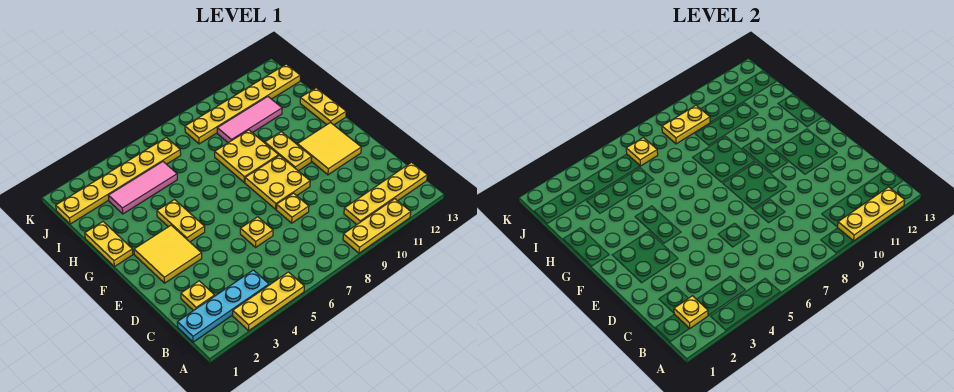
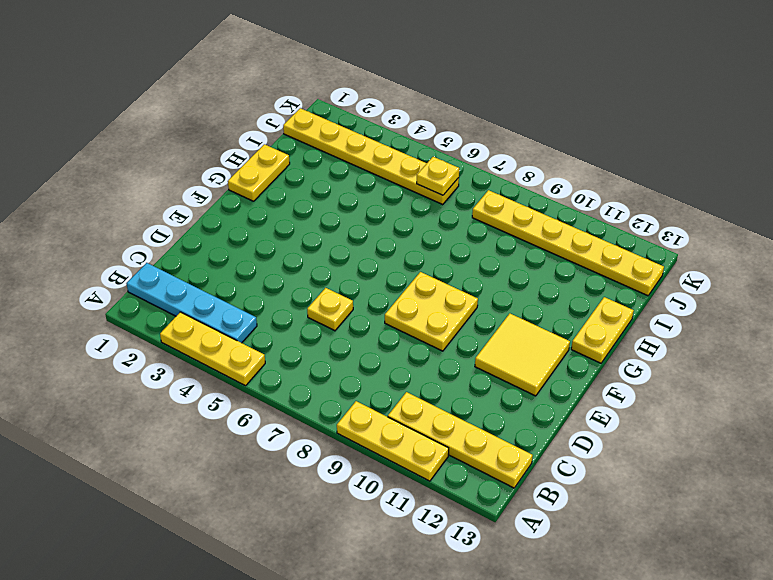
none -> yellow plate C2 level 1
none -> yellow plate D8 level 1
none -> yellow tile E2:F3 level 1

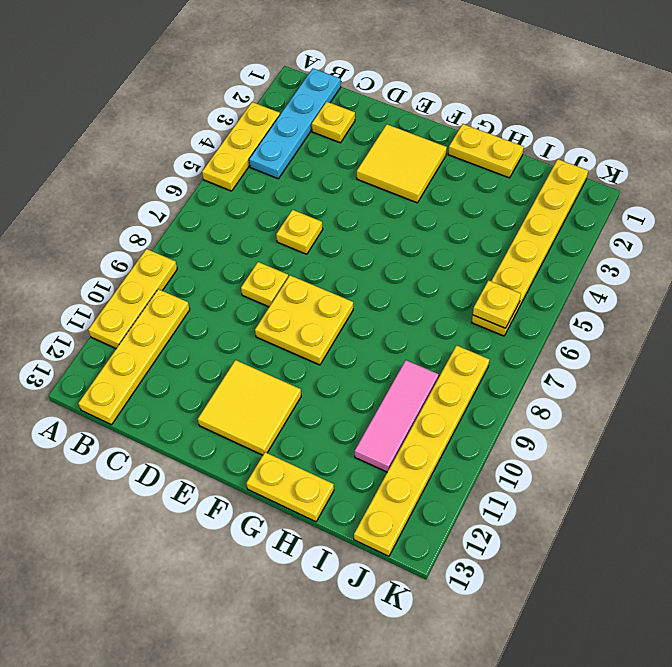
none -> yellow plate F4:G4 level 1
none -> yellow plate F10:G10 level 1
none -> yellow plate G8:H9 level 1

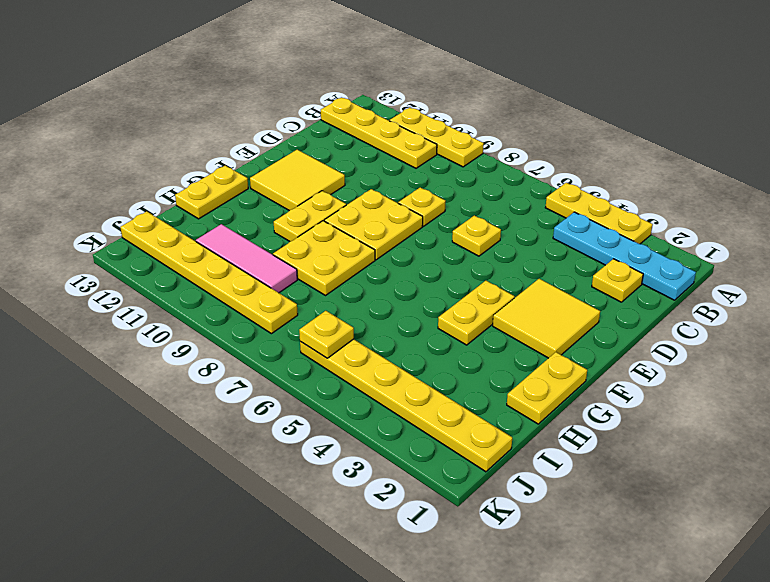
none -> pink tile I3:I5 level 1
none -> yellow plate A10:A12 level 2
none -> yellow plate B2 level 2

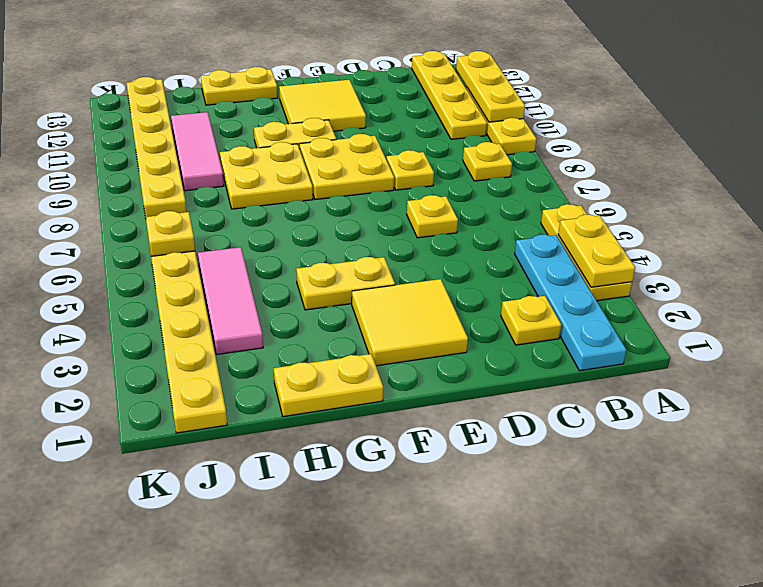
yellow plate A3:A4 level 2 -> yellow plate J8:J9 level 2
yellow plate B8 level 1 -> yellow plate B2 level 2

